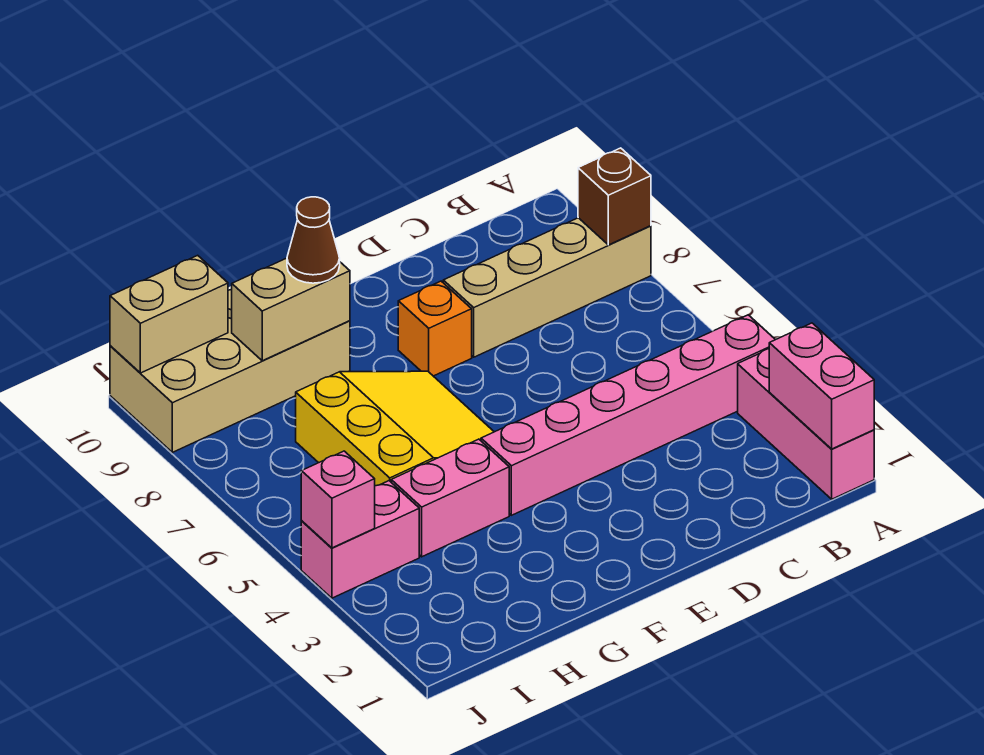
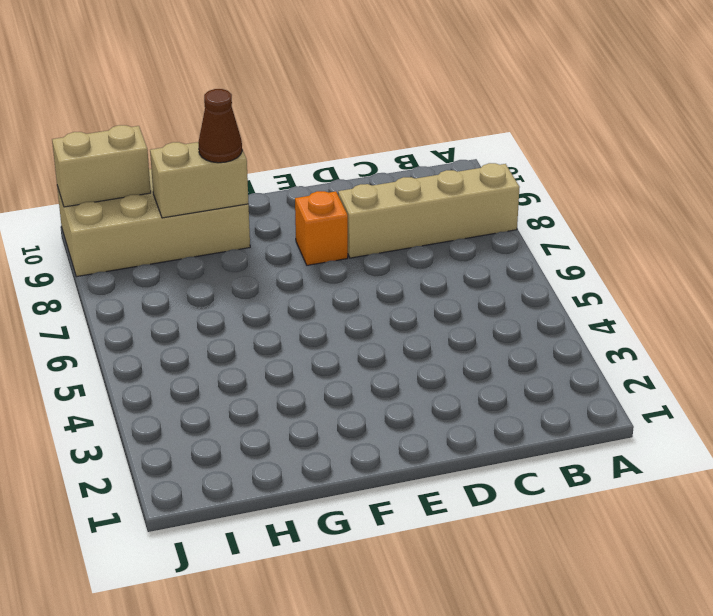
none -> pink brick A1:A3 level 1
none -> pink brick A4:F4 level 1
none -> yellow slope F5:H7 level 1 top H

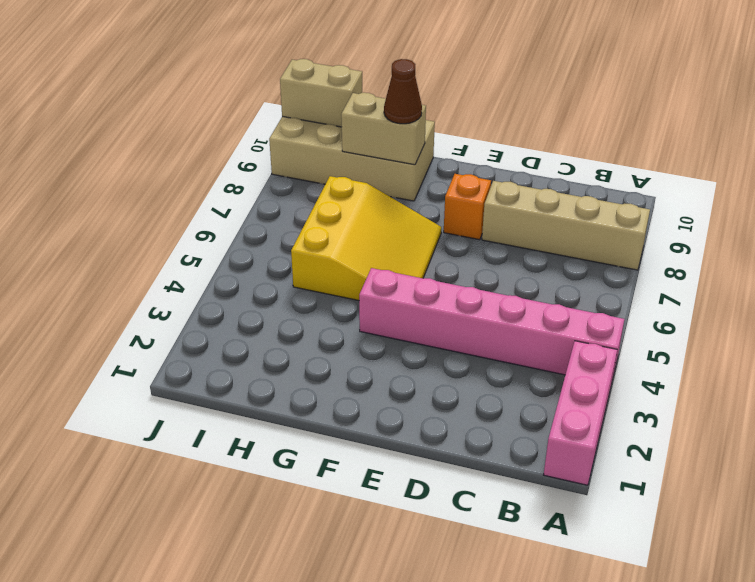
none -> pink brick G4:H4 level 1
none -> pink brick I4:J4 level 1
none -> pink brick A1:A2 level 2

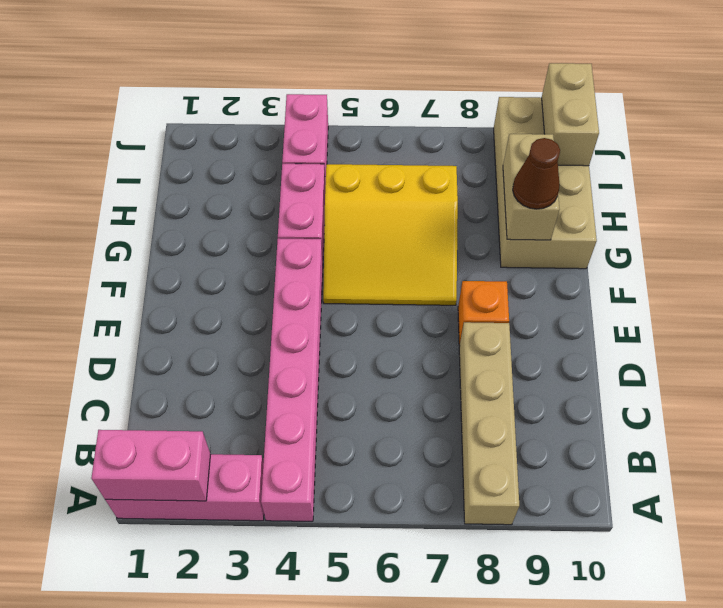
none -> brown brick A8 level 2
none -> pink brick J4 level 2

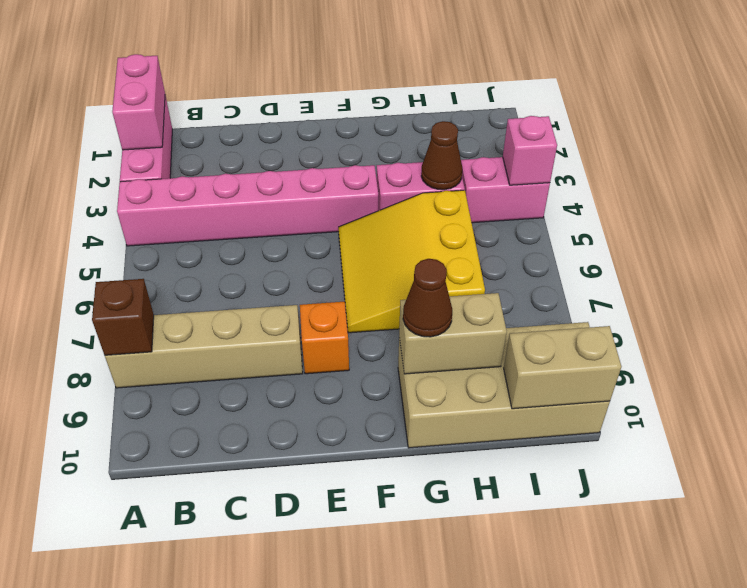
brown cone H4 level 2 -> none

